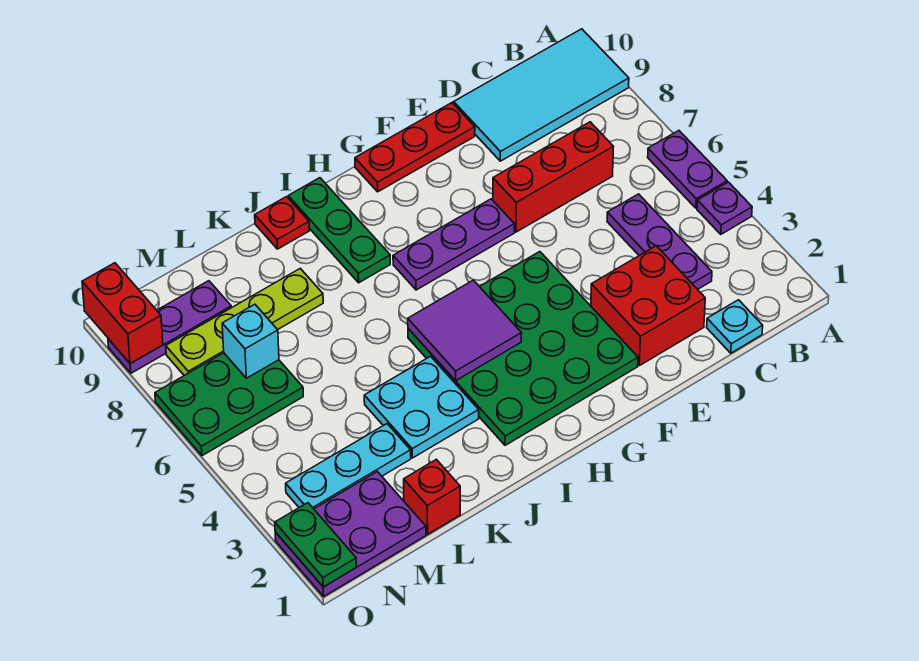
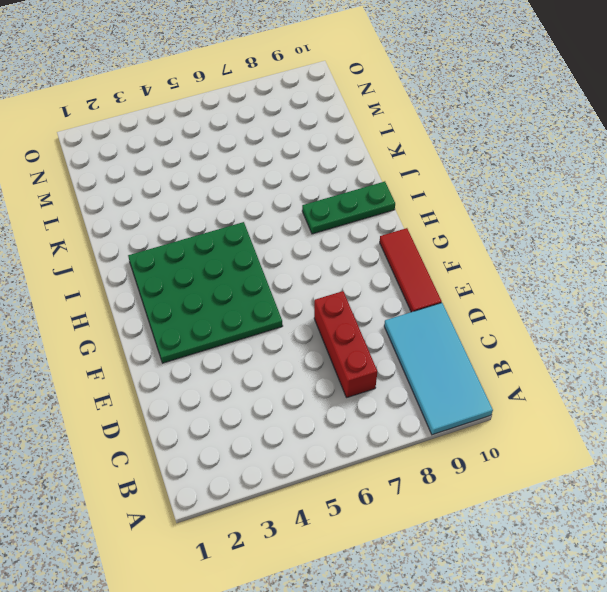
red tile E10:G10 level 1 -> red plate E10:G10 level 1
none -> purple plate A4 level 1
none -> purple plate A5:A6 level 1
none -> cyan plate C1 level 1

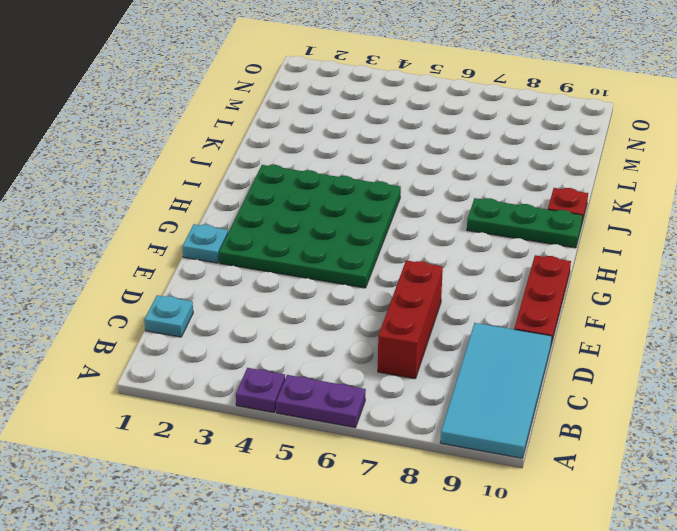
cyan plate F1 level 1 -> none
none -> purple plate C3:C5 level 1
none -> red brick D2:E3 level 1
none -> purple plate F7:H7 level 1

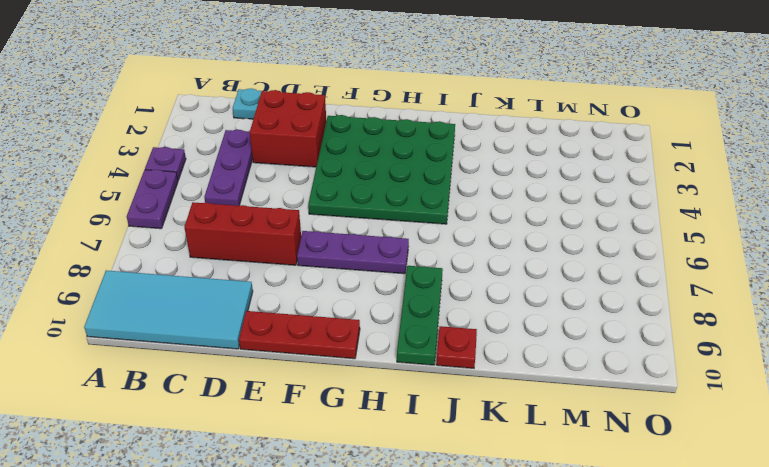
none -> cyan plate J3:K4 level 1
none -> lime plate K8:N8 level 1
none -> red brick L1 level 1

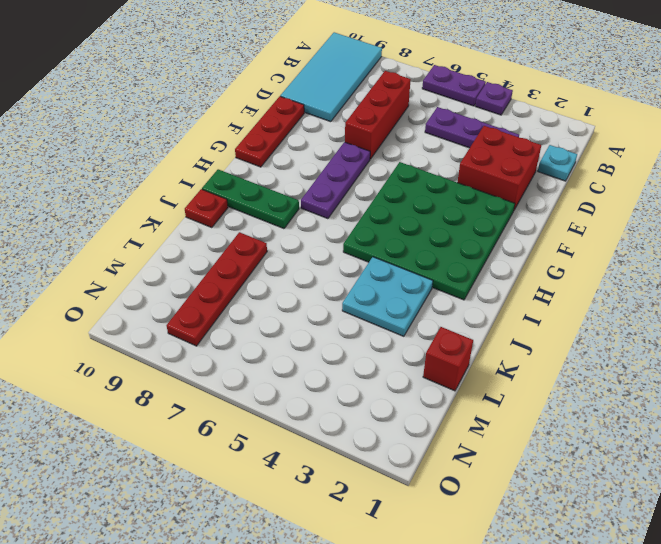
red plate K8:N8 level 1 -> lime plate K8:N8 level 1
none -> cyan plate L3:N3 level 1
none -> purple plate M1:O2 level 1
none -> green plate M6:O7 level 1

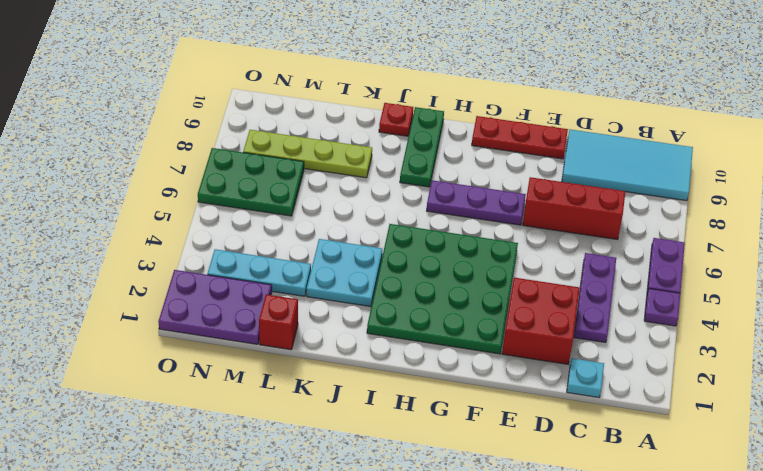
none -> purple plate M9:O9 level 1
none -> purple tile H4:I5 level 2
none -> cyan brick M7 level 2

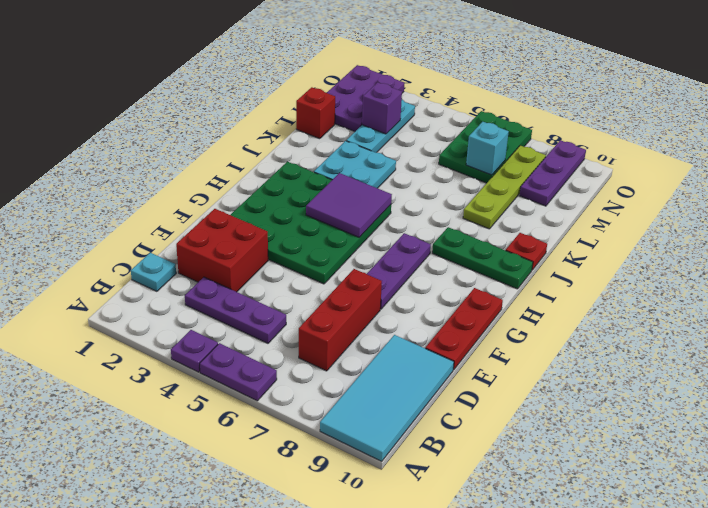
purple brick M3 level 2 -> none
none -> green plate O1:O2 level 2
none -> red brick O9:O10 level 2

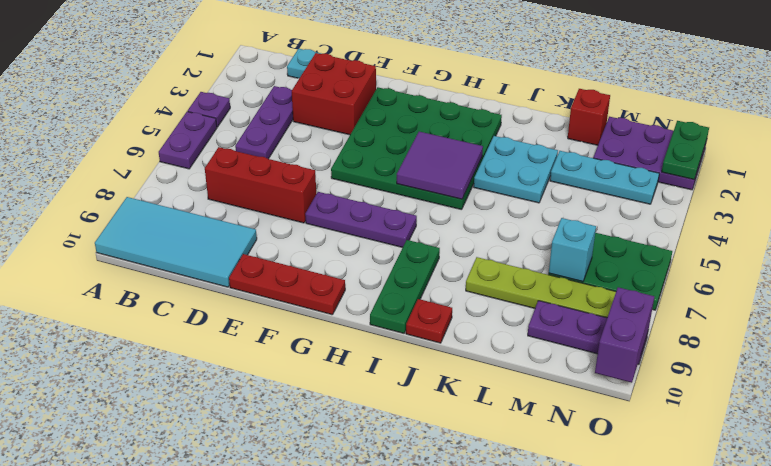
purple brick O9:O10 level 2 -> red brick O9:O10 level 2

